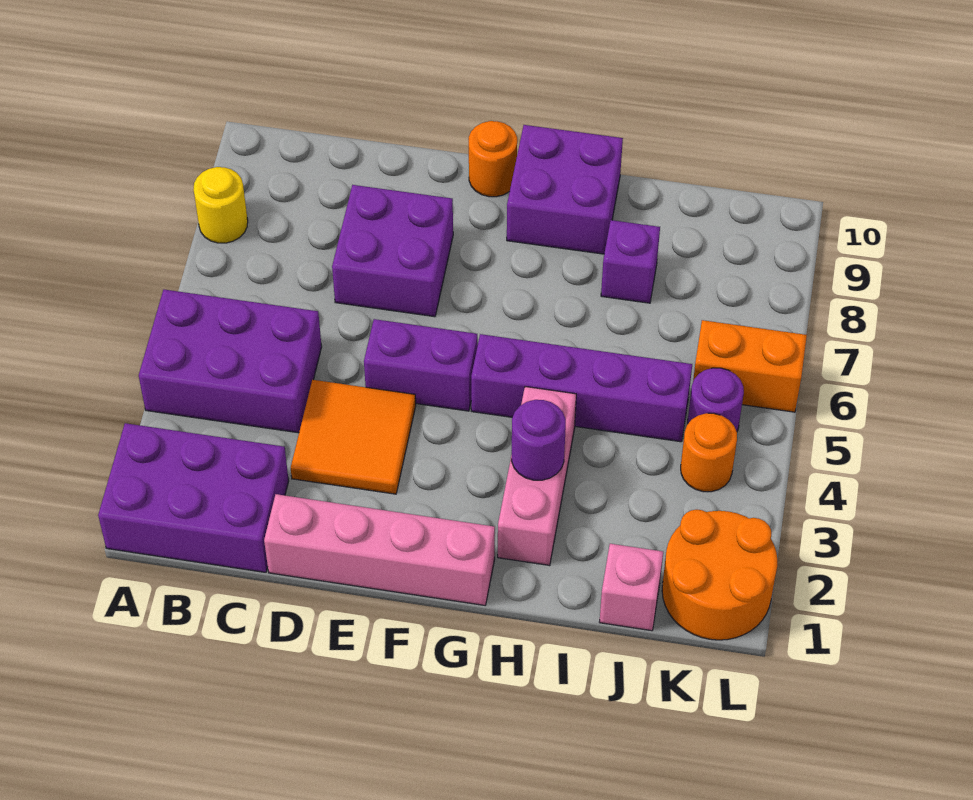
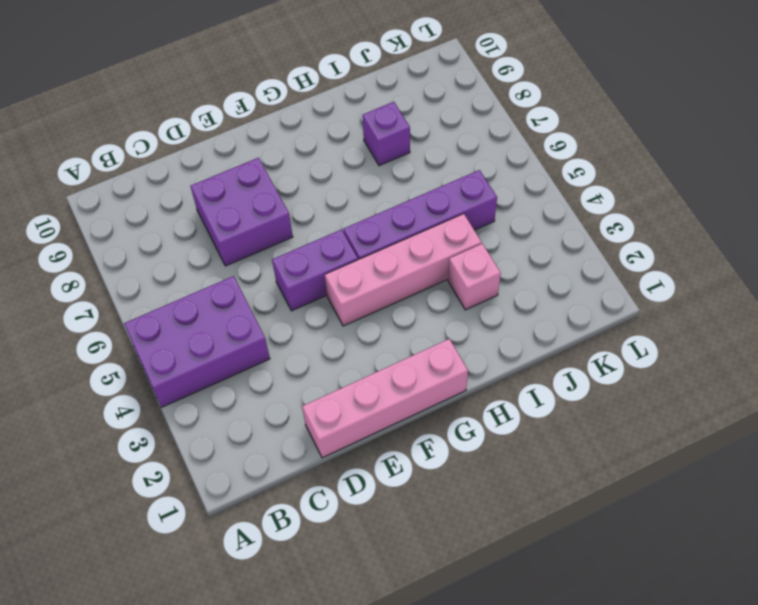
pink brick F4:I4 level 1 -> pink brick H2:H4 level 1
pink brick I3 level 1 -> pink brick J1 level 1
none -> purple brick A1:C2 level 1
none -> yellow round brick A8 level 1
none -> orange tile D3:E4 level 1

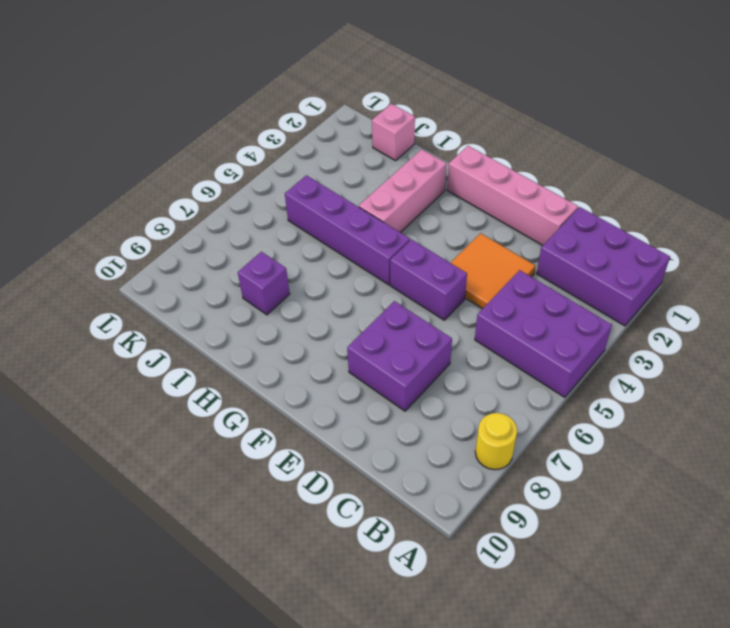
none -> orange round brick F10 level 1
none -> purple brick G9:H10 level 1
none -> orange round brick K1:L2 level 1

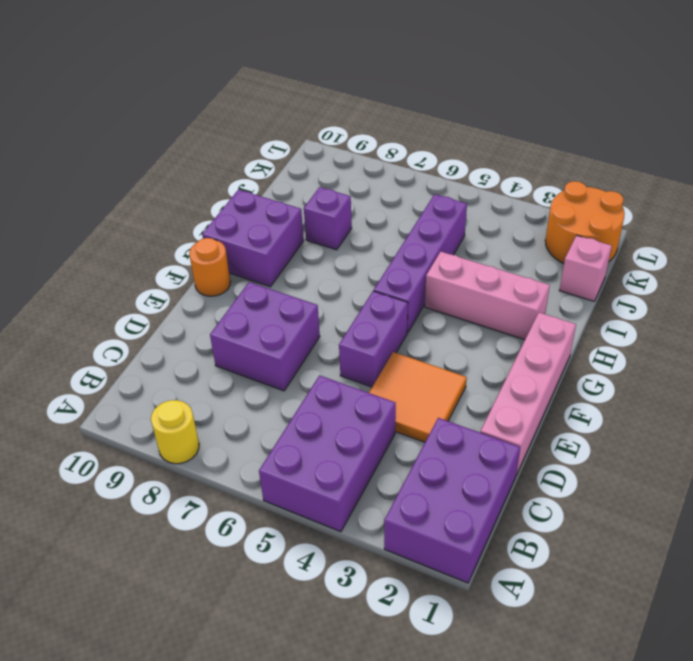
none -> orange round brick K4 level 1
none -> purple round brick K5 level 1
none -> orange brick K6:L6 level 1

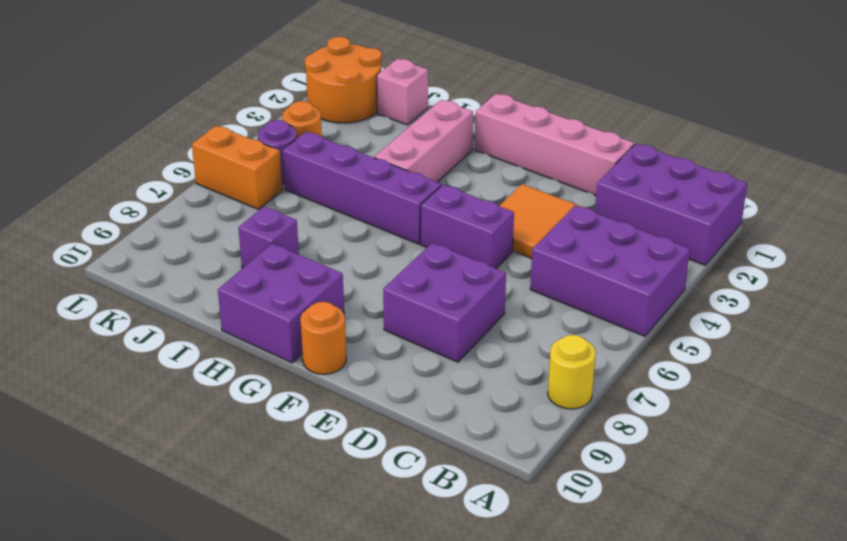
none -> purple round brick H3 level 2

